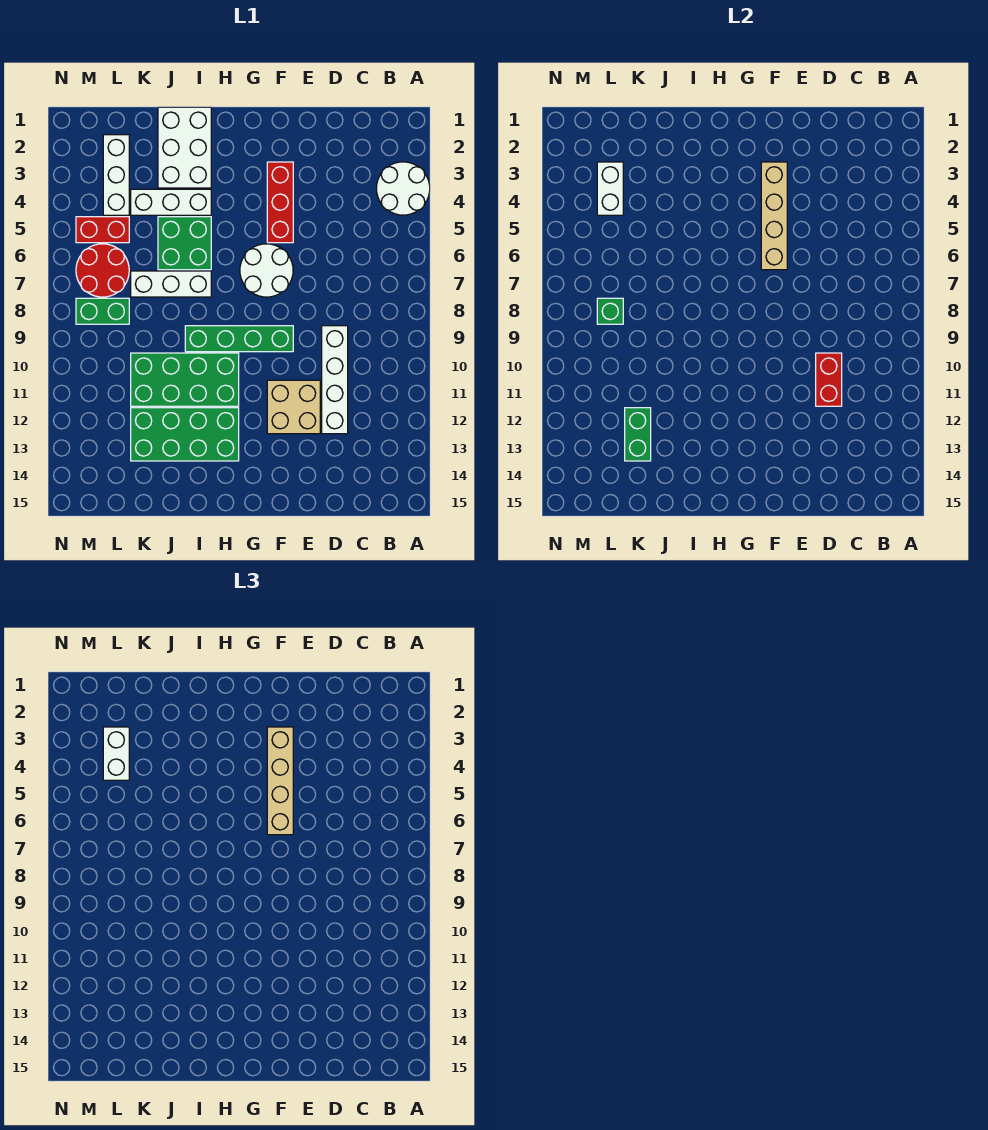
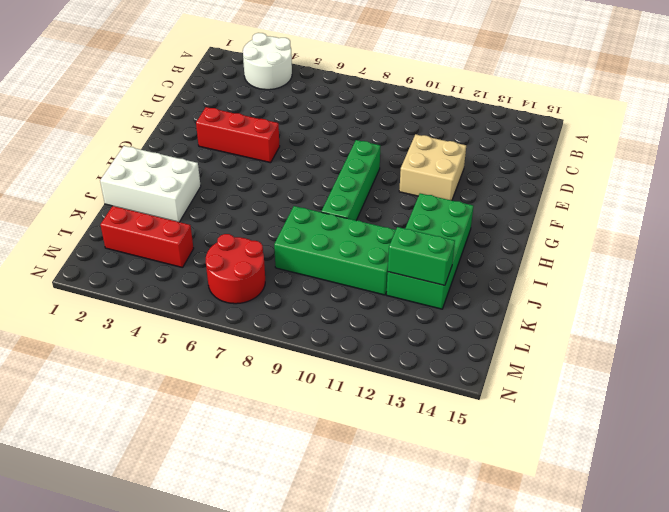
green brick J8:K11 level 1 -> green brick H10:K11 level 1
red brick L2:L4 level 1 -> white brick L2:L4 level 1
none -> white brick D9:D12 level 1
none -> white round brick F6:G7 level 1
none -> white brick I4:K4 level 1

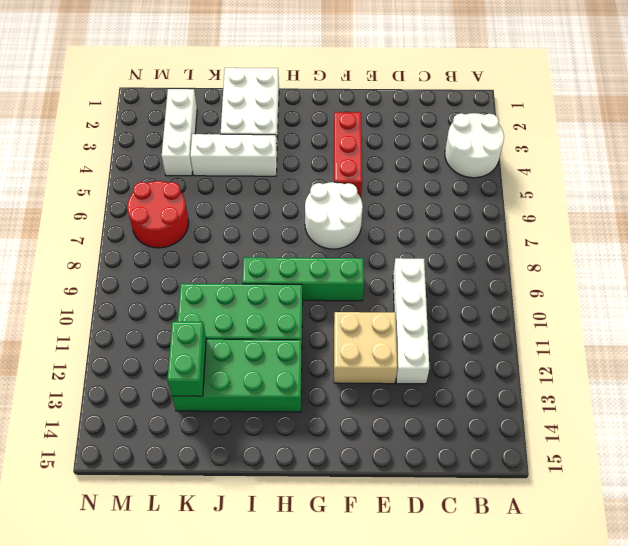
none -> green brick I5:J6 level 1
none -> white brick I7:K7 level 1
none -> red brick L5:M5 level 1

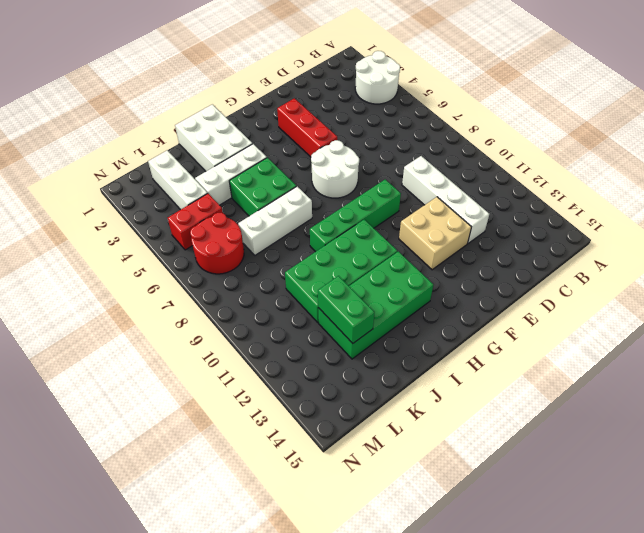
none -> green brick L8:M8 level 1
none -> red brick D10:D11 level 2
none -> tan brick F3:F6 level 2

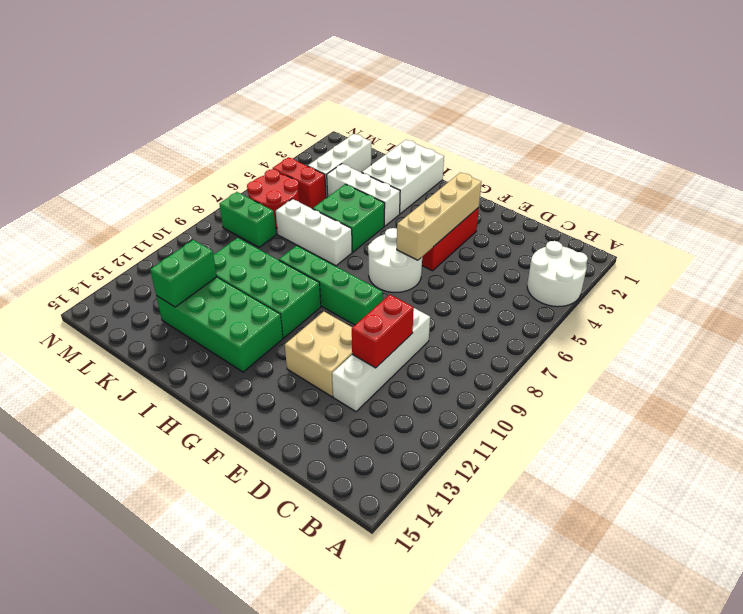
none -> white brick L3:L4 level 2
none -> green brick L8 level 2
none -> tan brick F3:F6 level 3

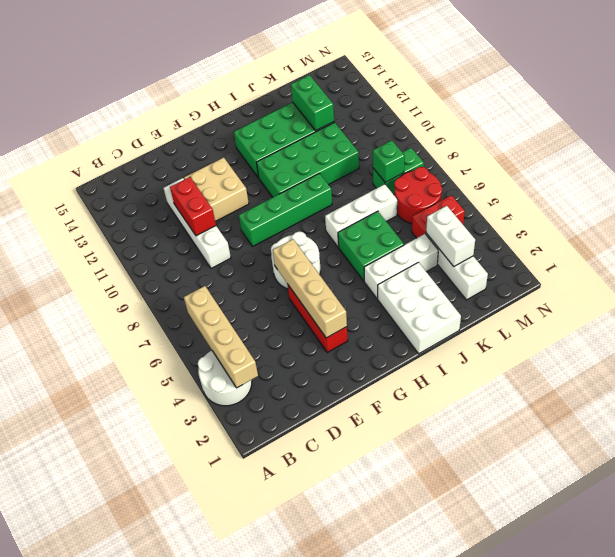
tan brick B3:B6 level 2 -> tan brick F3:F6 level 3
none -> white brick L3:L4 level 3

